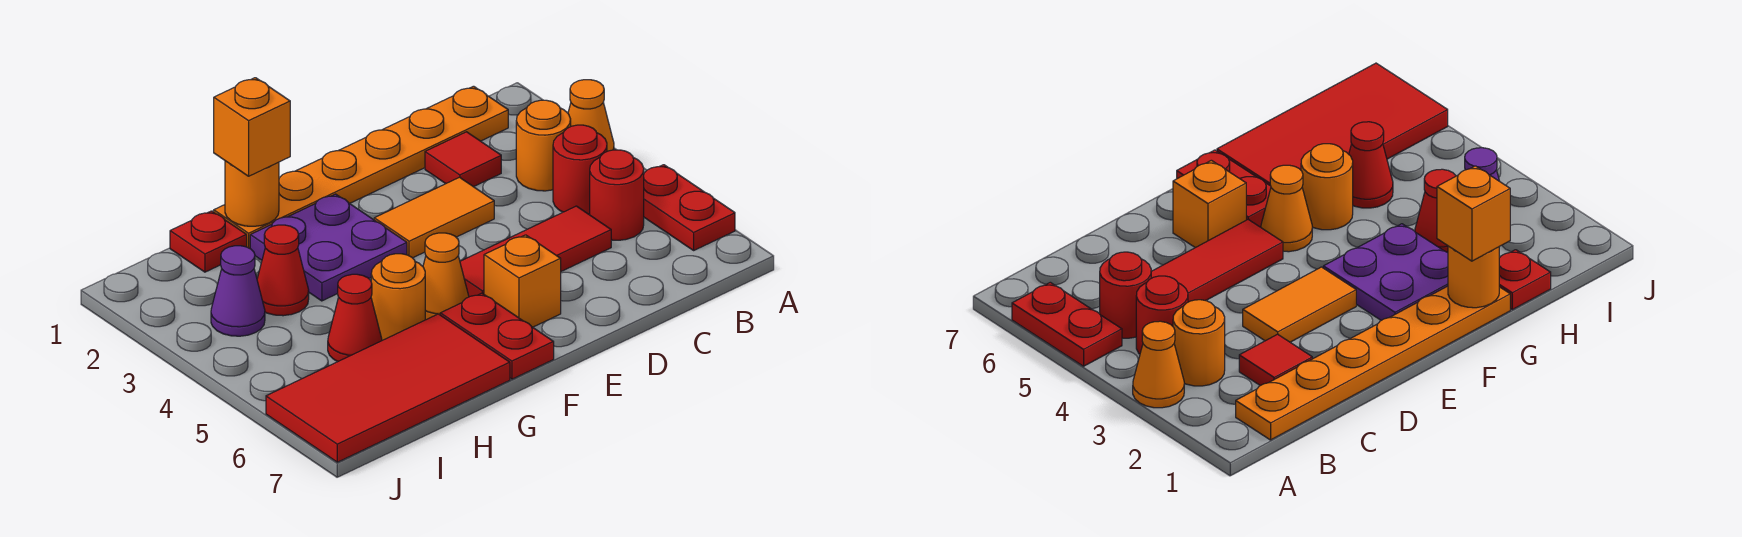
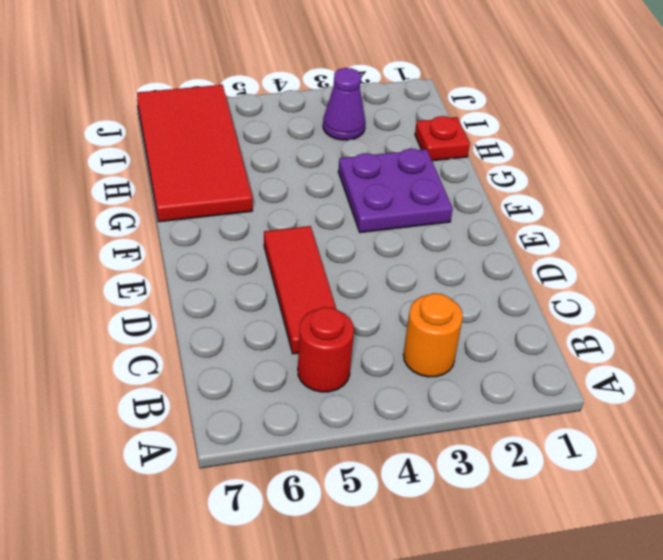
none -> orange cone A3 level 1
none -> red plate A5:A6 level 1
none -> orange plate B1:G1 level 1

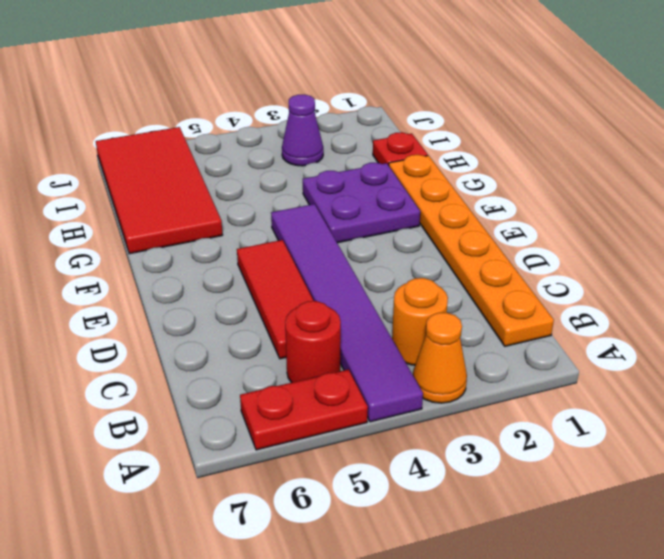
purple tile A4:F4 level 1 -> red round brick B4 level 1
none -> red tile C2 level 1
none -> orange tile D3:E3 level 1
none -> orange brick E6 level 1

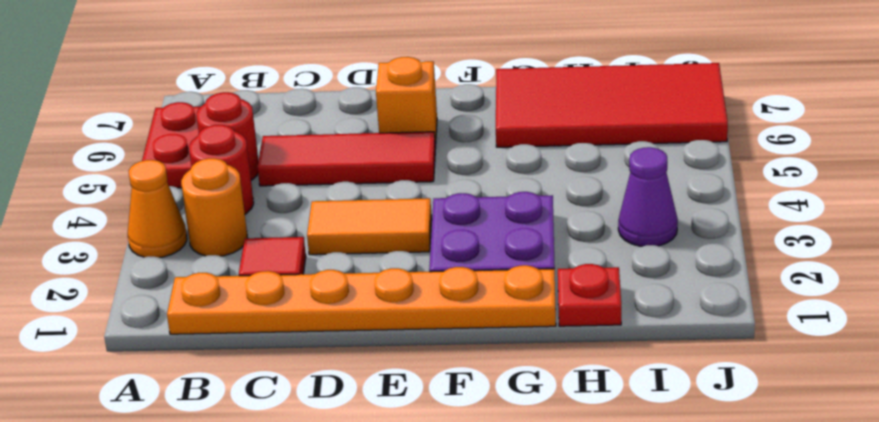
none -> orange cone F5 level 1
none -> red plate F6:F7 level 1
none -> orange round brick G5 level 1

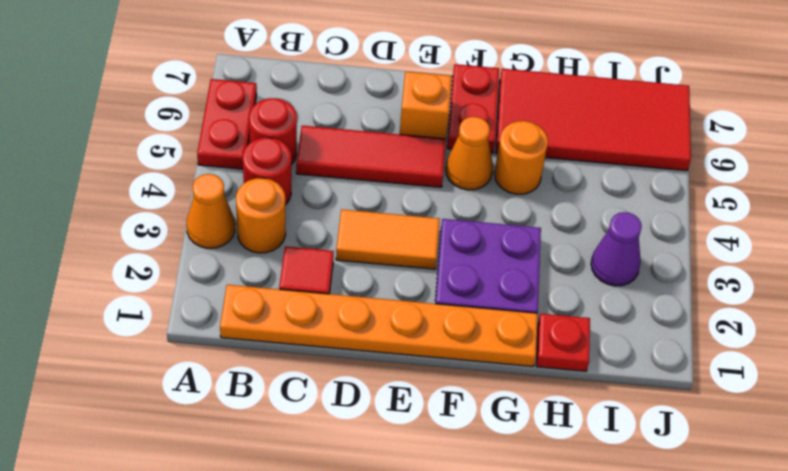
none -> red cone H3 level 1
none -> red cone H5 level 1
none -> orange round brick G1 level 2

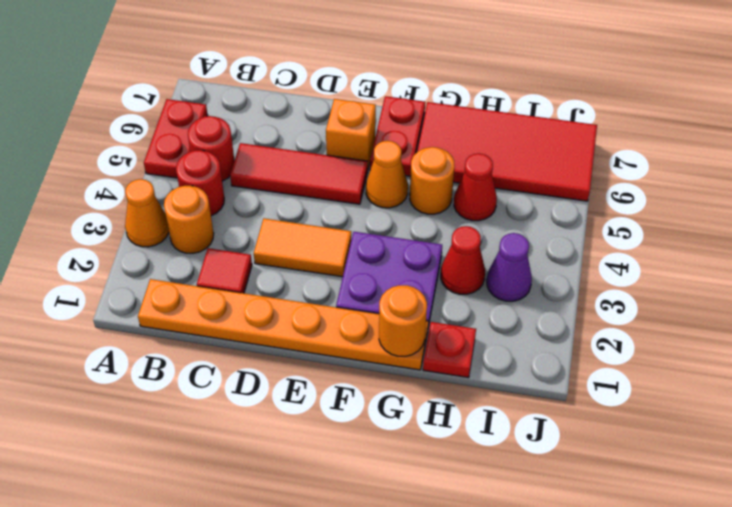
none -> orange brick G1 level 3

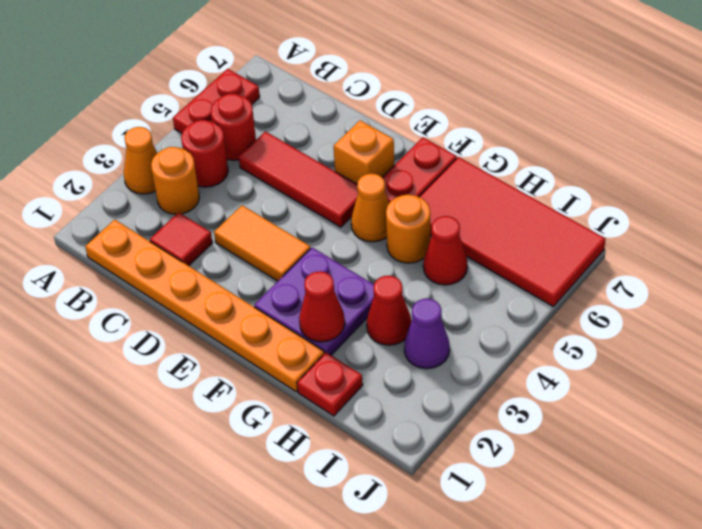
red cone G2 level 2 -> none
none -> orange round brick G1 level 2
none -> orange brick G1 level 3

